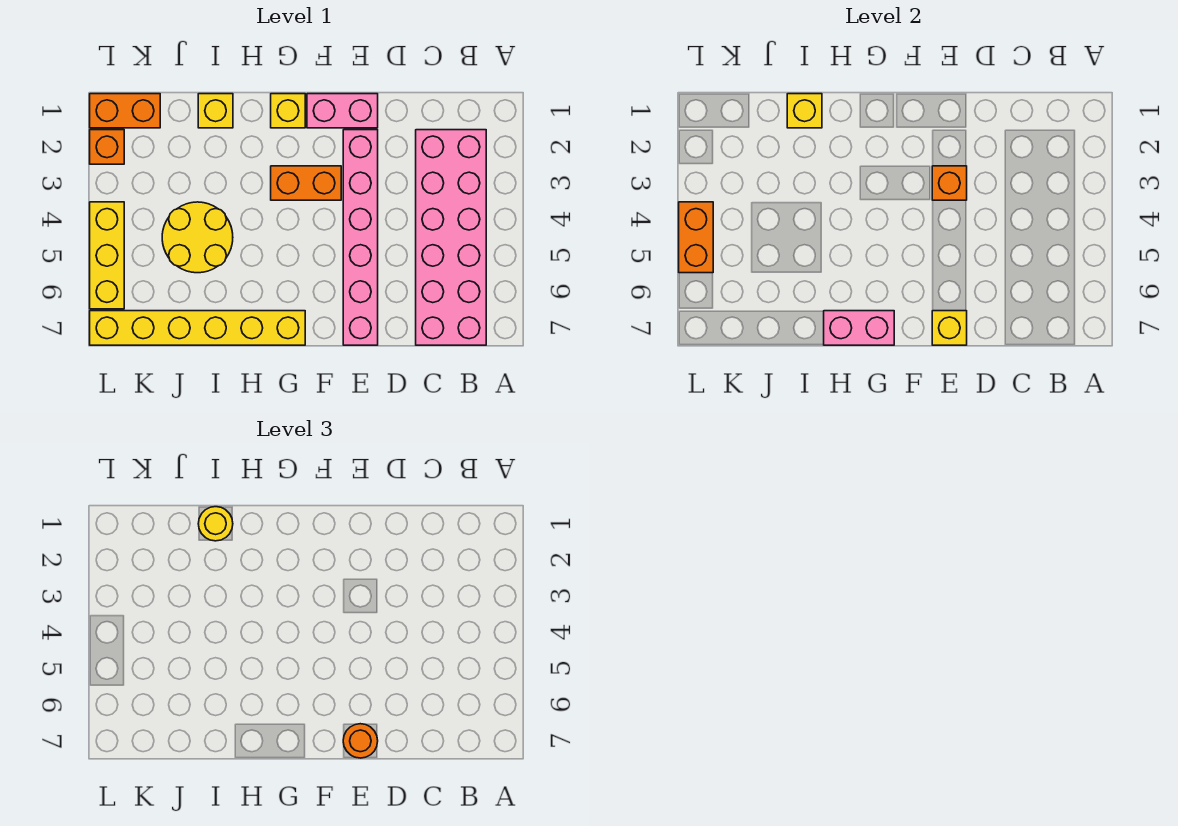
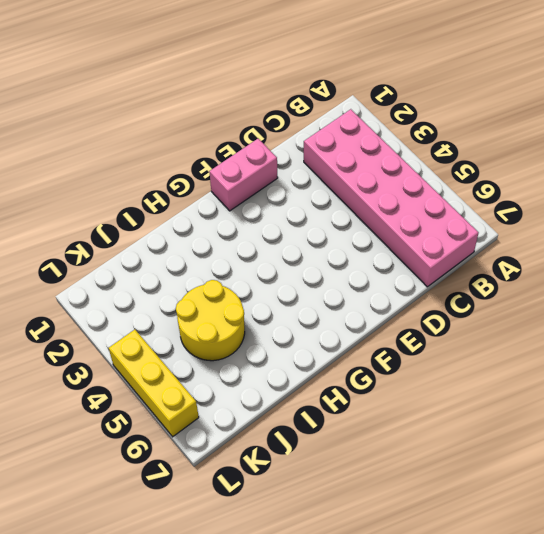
none -> pink brick E2:E7 level 1
none -> orange brick F3:G3 level 1
none -> yellow brick G1 level 1

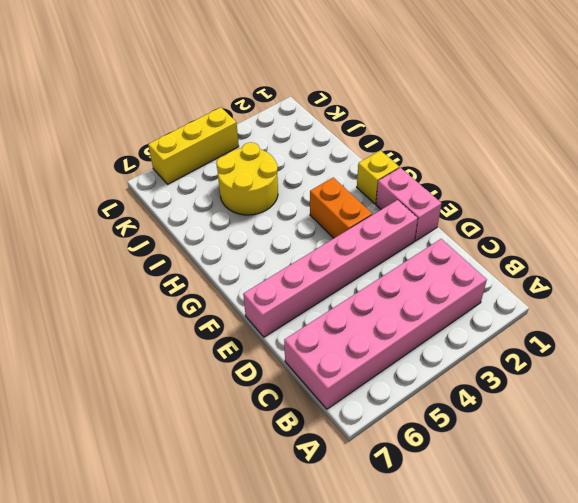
none -> yellow brick G7:L7 level 1
none -> yellow brick I1 level 1
none -> orange brick K1:L1 level 1

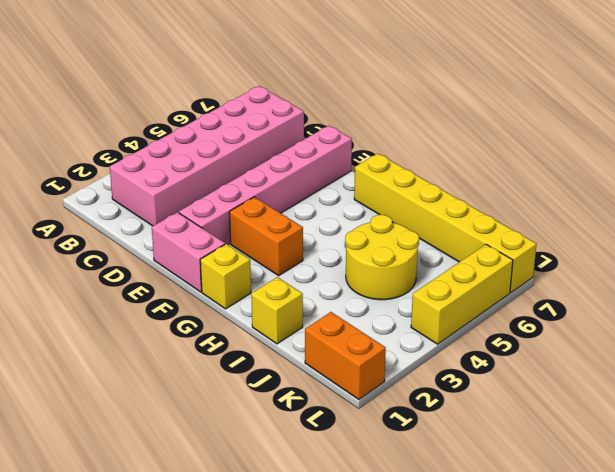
none -> orange brick L2 level 1
none -> orange brick E3 level 2
none -> yellow brick E7 level 2

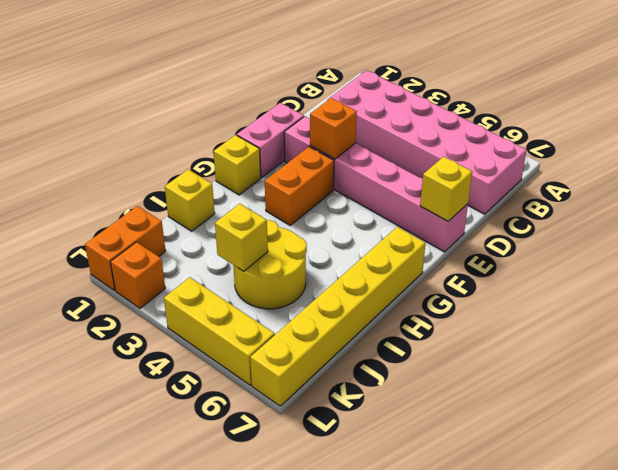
yellow brick J4 level 2 -> yellow brick I1 level 2
none -> pink brick G7:H7 level 2
none -> orange brick L4:L5 level 2
none -> orange round brick E7 level 3

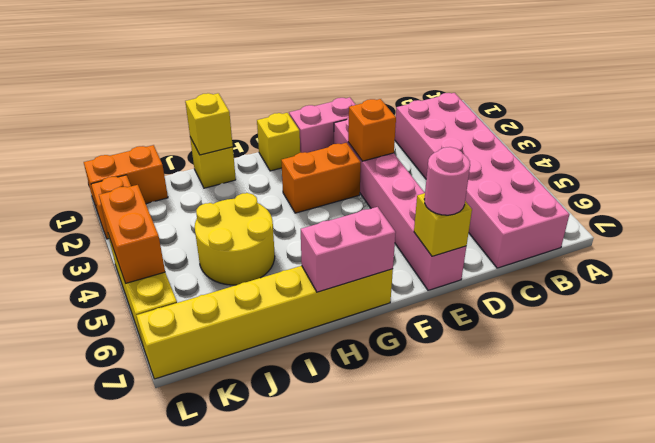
pink round brick E7 level 3 -> orange round brick E7 level 3
none -> yellow round brick I1 level 3

